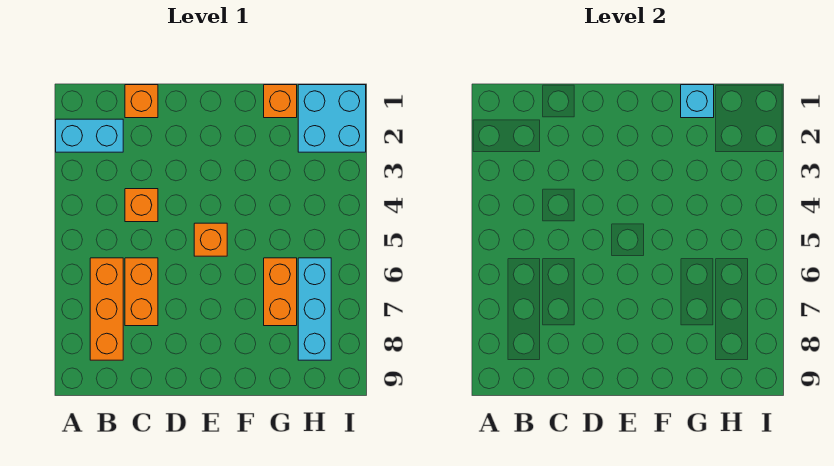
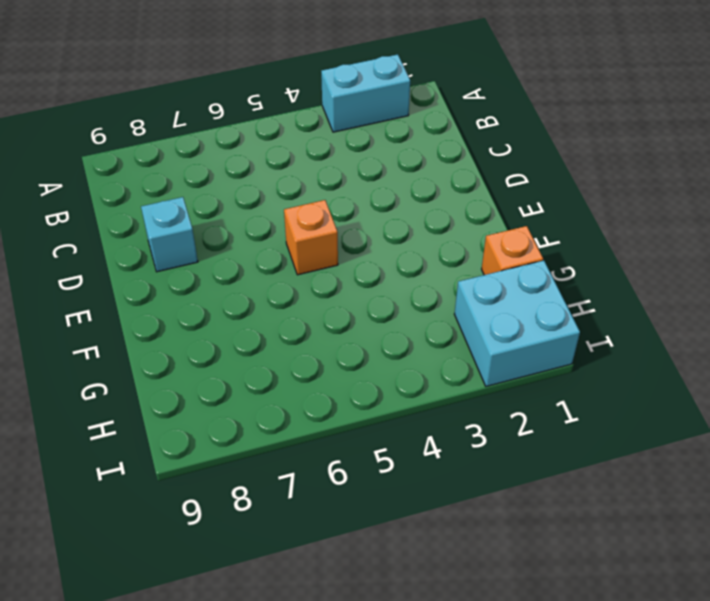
cyan brick A2:A3 level 1 -> cyan brick A2:B2 level 1
cyan brick D8 level 1 -> cyan brick G1 level 2
none -> orange brick B6:B8 level 1
none -> orange brick C1 level 1

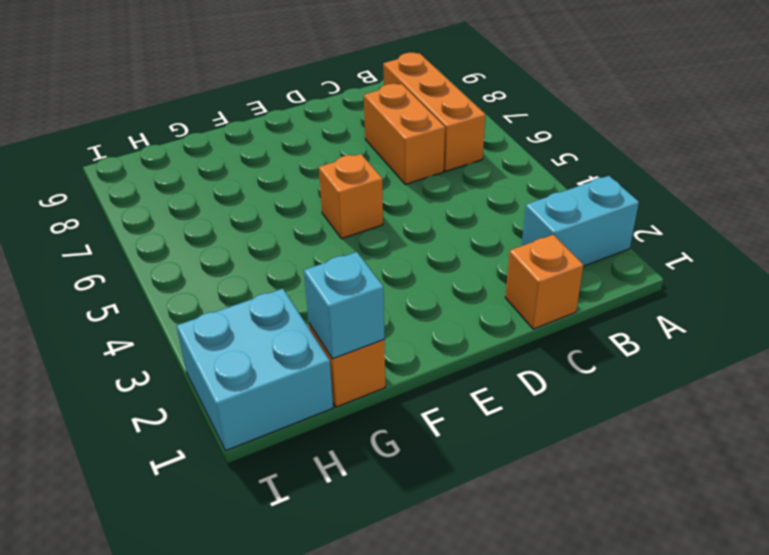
none -> orange brick C4 level 1
none -> orange brick G6:G7 level 1

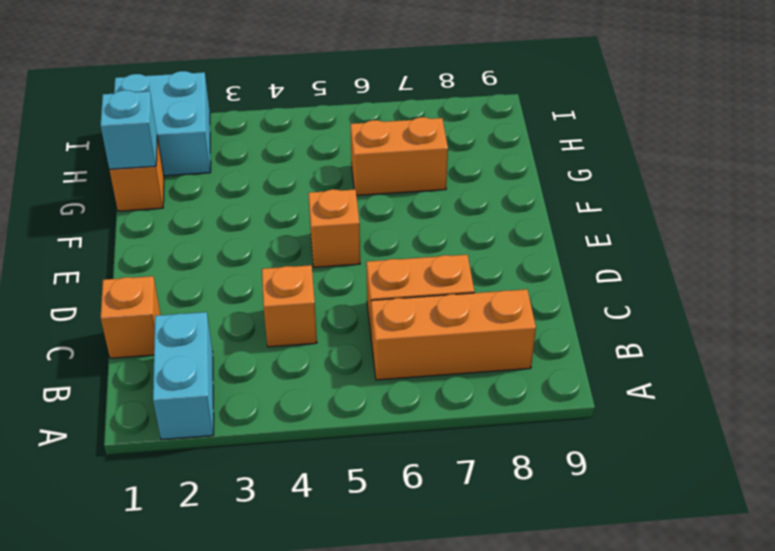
none -> cyan brick H6:H8 level 1

